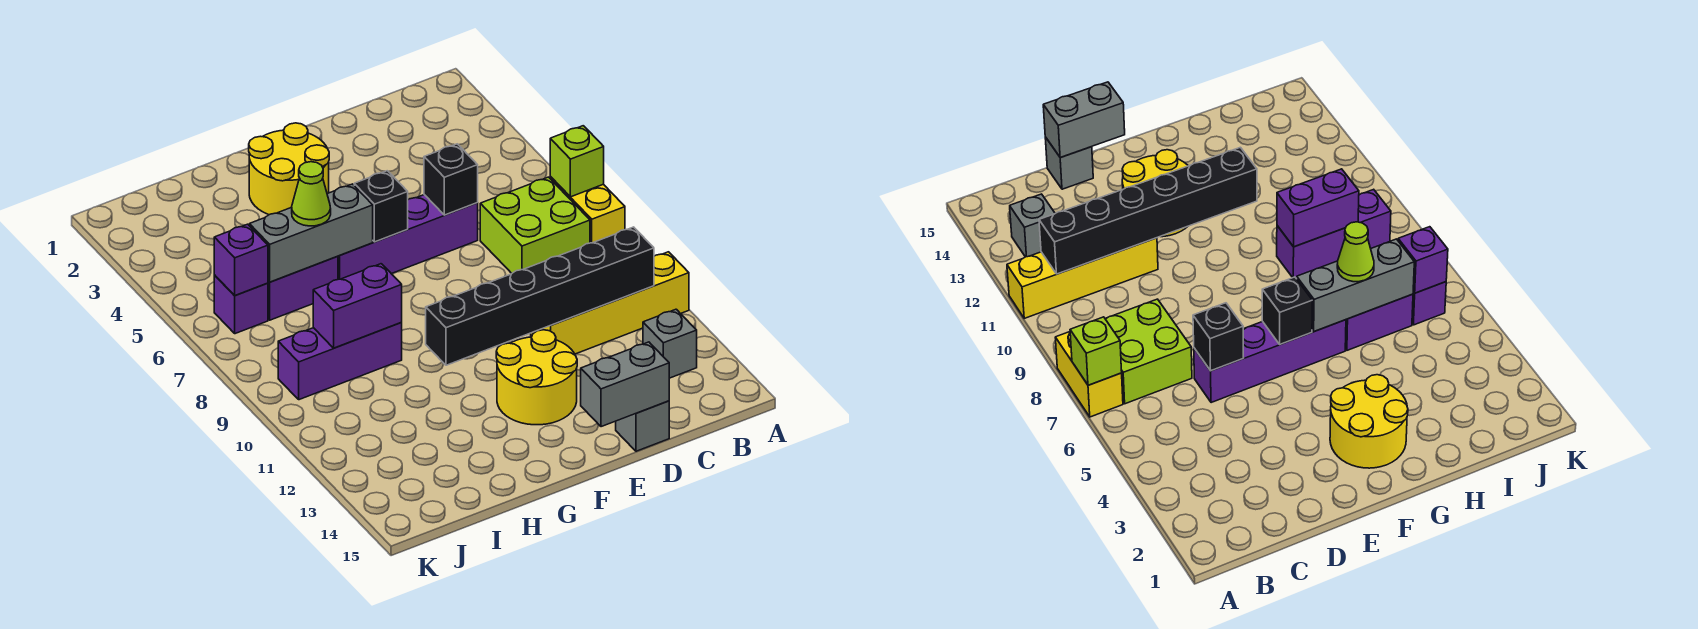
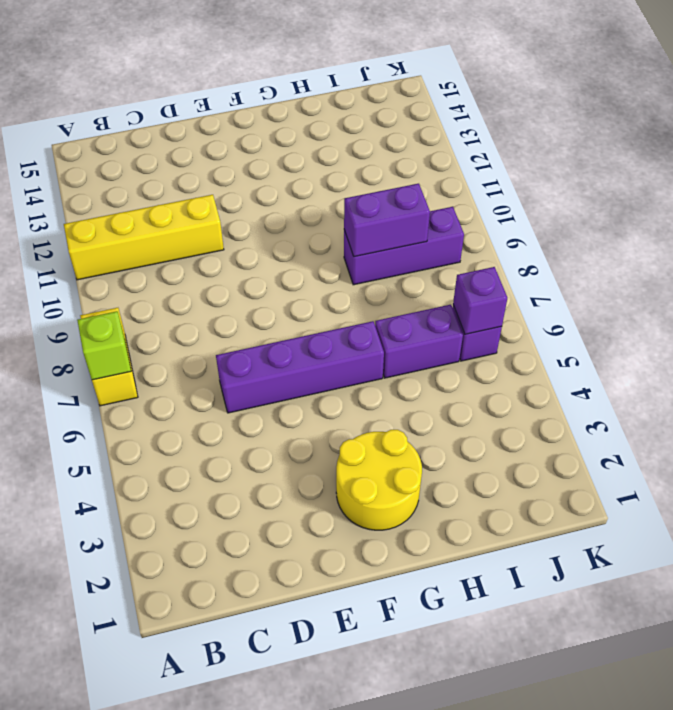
none -> lime brick B7:C8 level 1
none -> grey brick B13 level 1
none -> grey brick D15 level 1

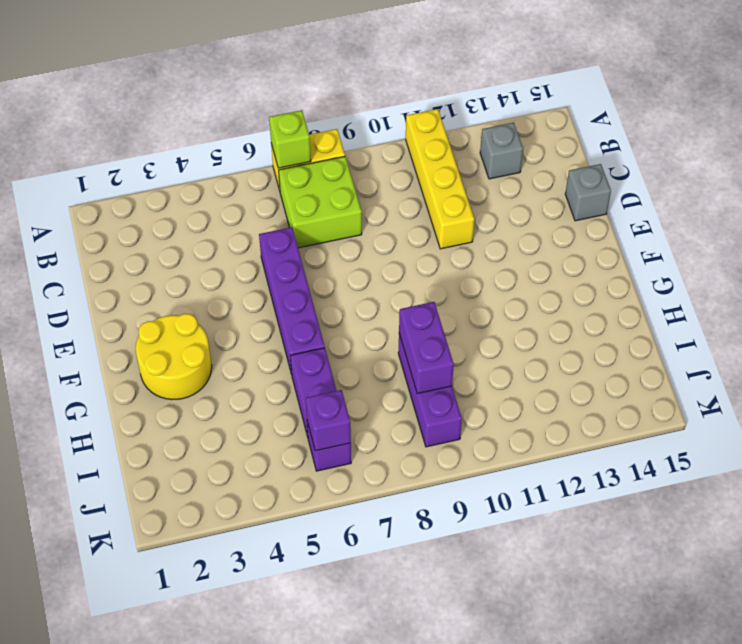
none -> yellow round brick E12:F13 level 1
none -> black brick B11:G11 level 2
none -> black brick D6 level 2

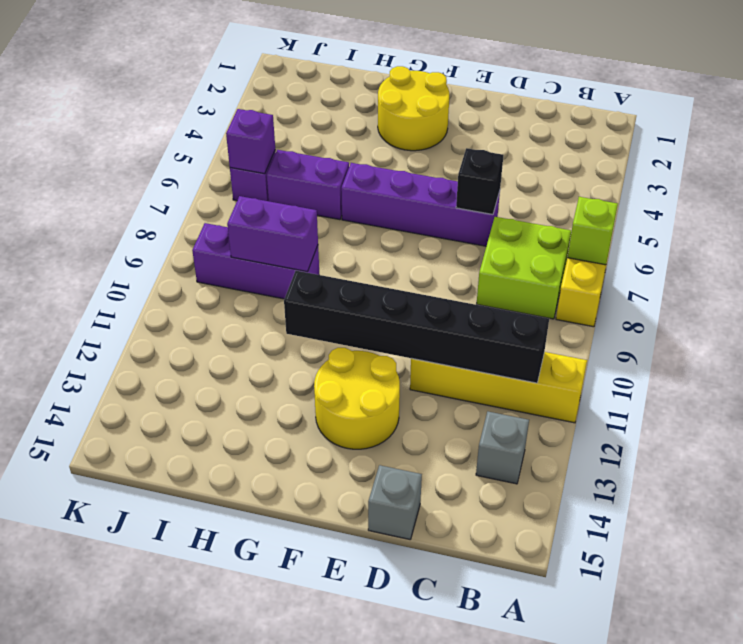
none -> grey brick D15:E15 level 2
none -> black brick F6 level 2
none -> grey brick G6:I6 level 2

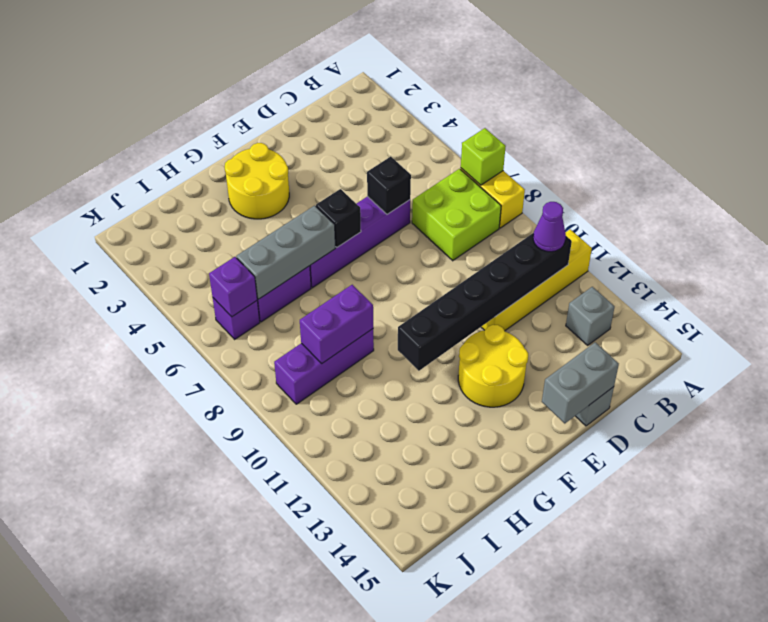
purple cone B11 level 3 -> none
none -> lime cone H6 level 3

